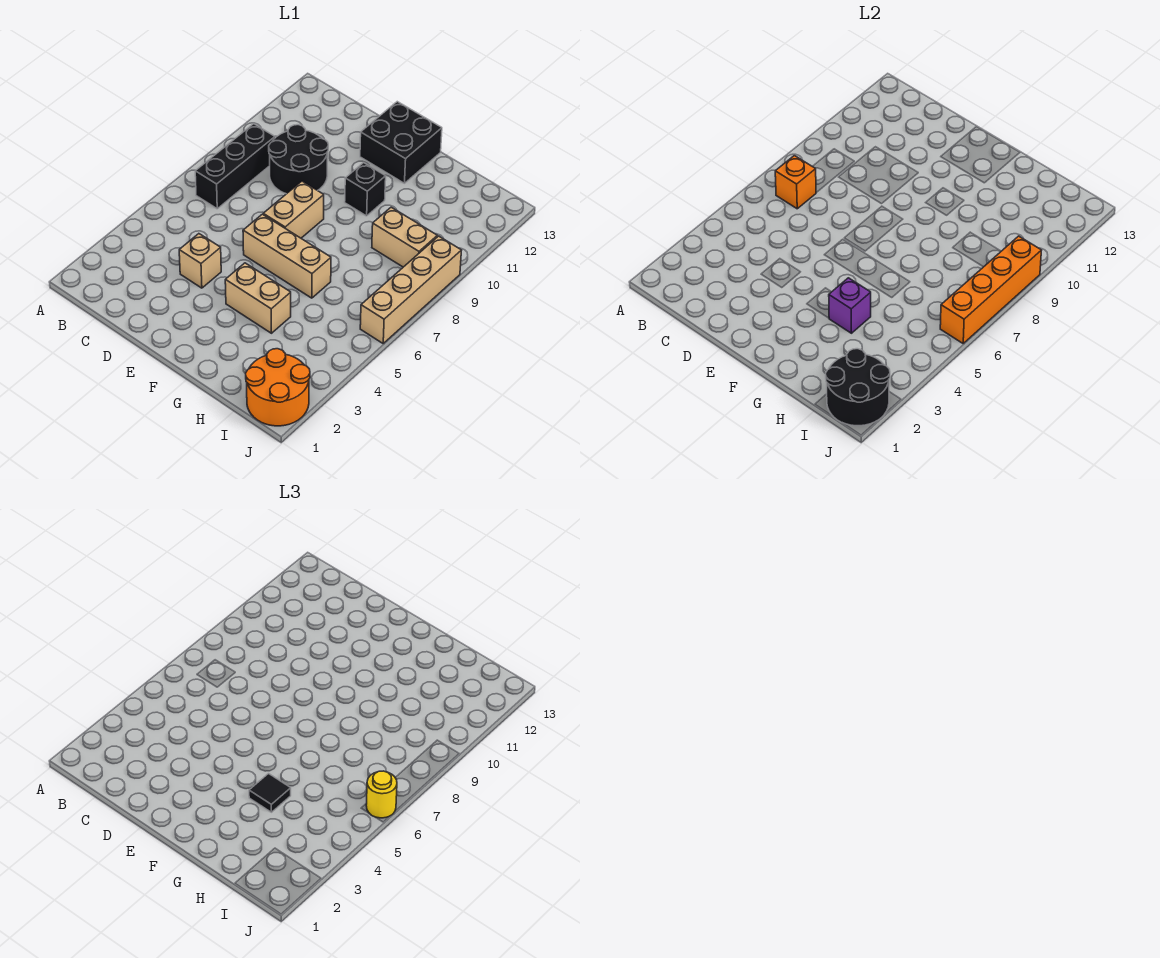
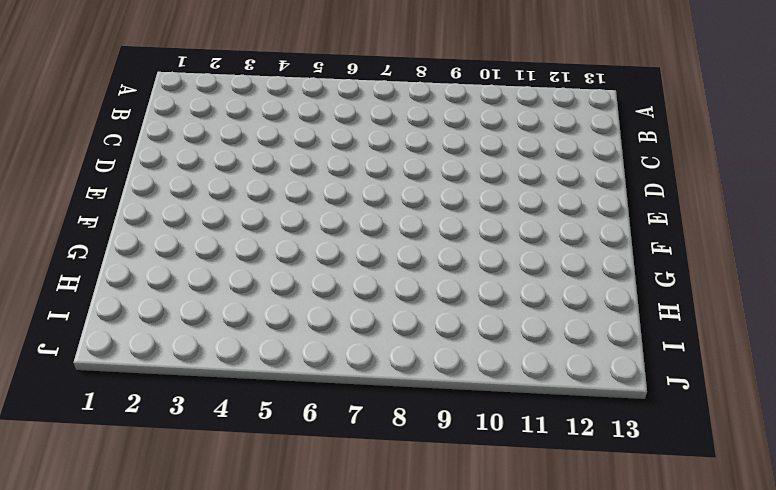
none -> black brick B7:B9 level 1
none -> black round brick C9:D10 level 1
none -> tan brick D4 level 1

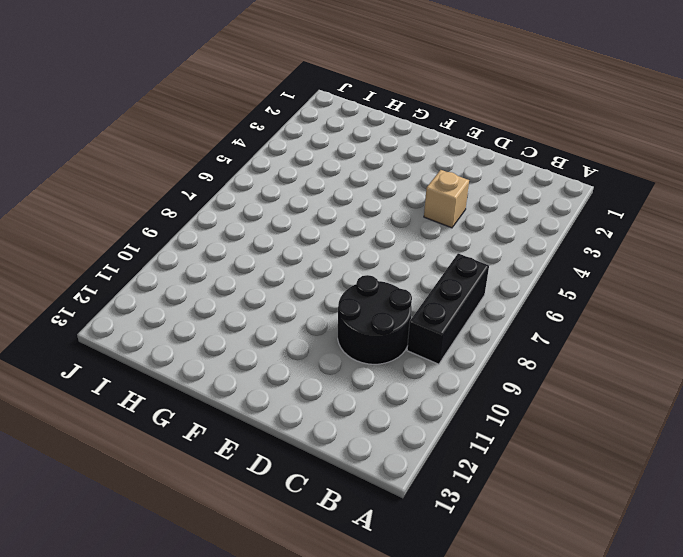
none -> tan brick E6:G6 level 1
none -> tan brick E7:E8 level 1
none -> black brick E12:F13 level 1

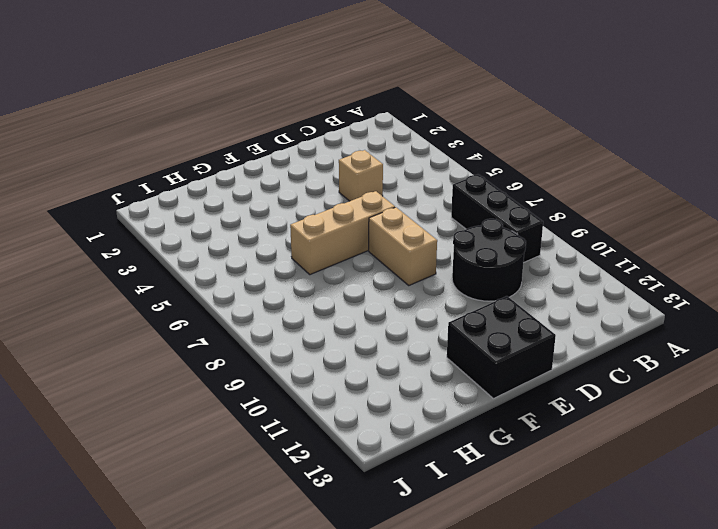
none -> tan brick F4:G4 level 1
none -> black brick F10 level 1
none -> tan brick H9:I9 level 1

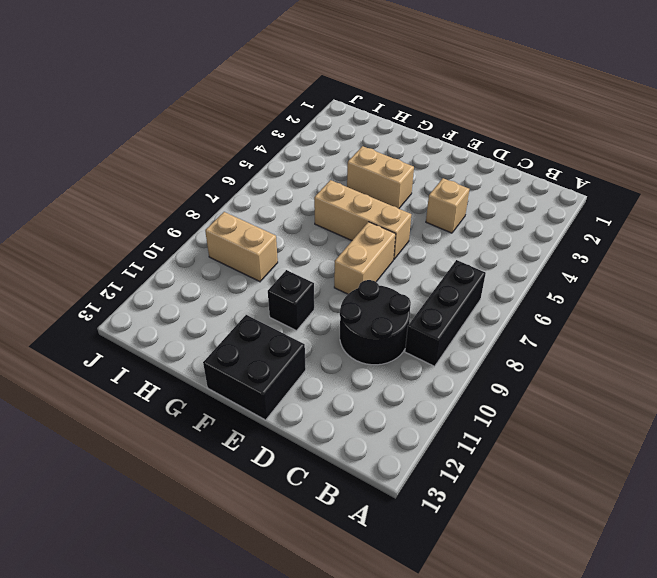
none -> orange round brick I1:J2 level 1
none -> tan brick J6:J9 level 1
none -> orange brick B7 level 2

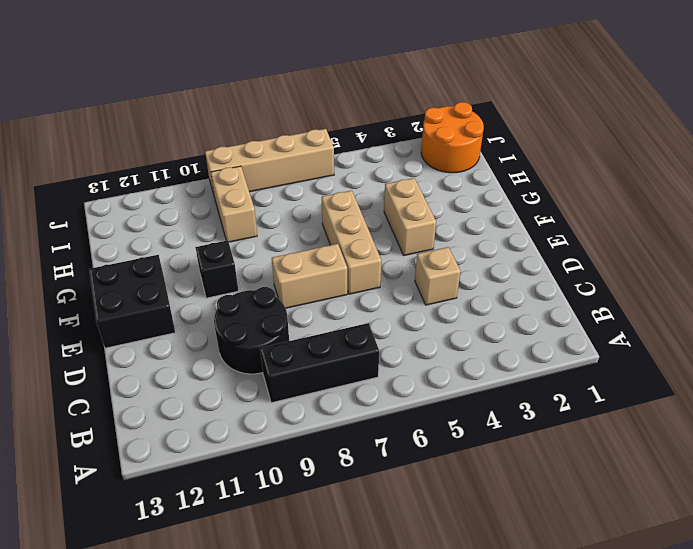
none -> orange brick B7 level 2
none -> purple brick G4 level 2
none -> black round brick I1:J2 level 2

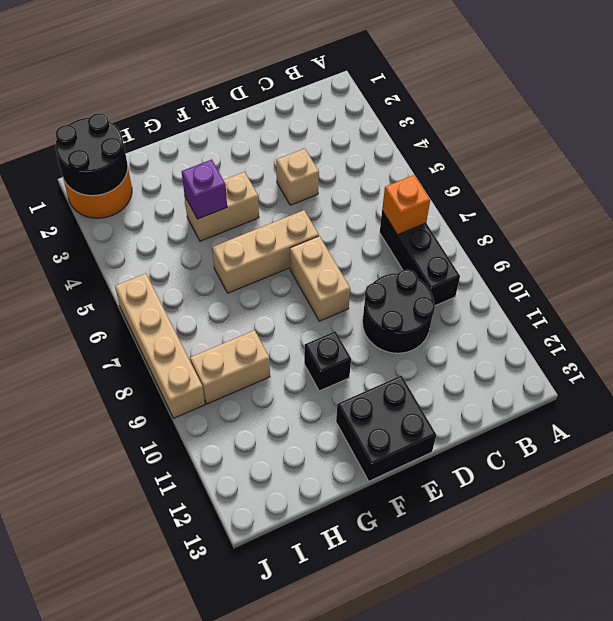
none -> orange brick J6:J9 level 2
none -> black tile G4 level 3
none -> yellow round brick J6 level 3

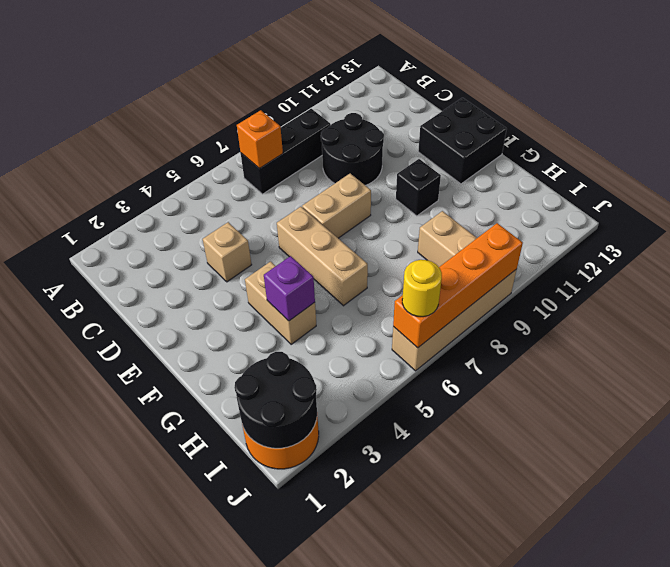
none -> black tile G4 level 3

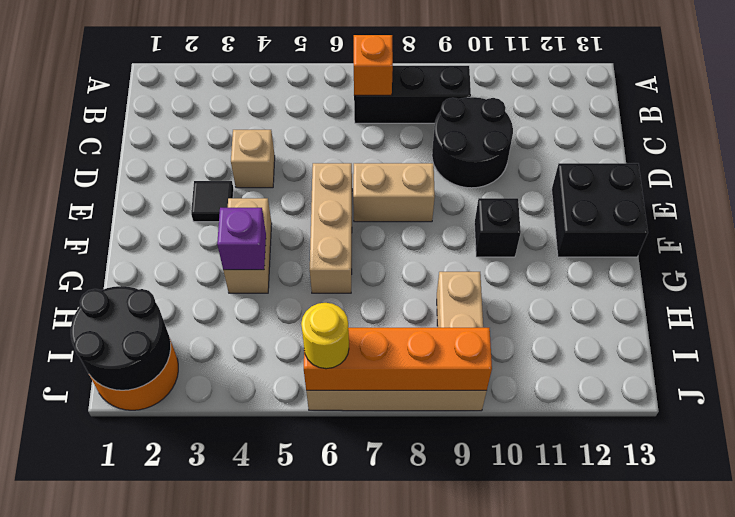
black tile E3 level 1 -> black tile G4 level 3

